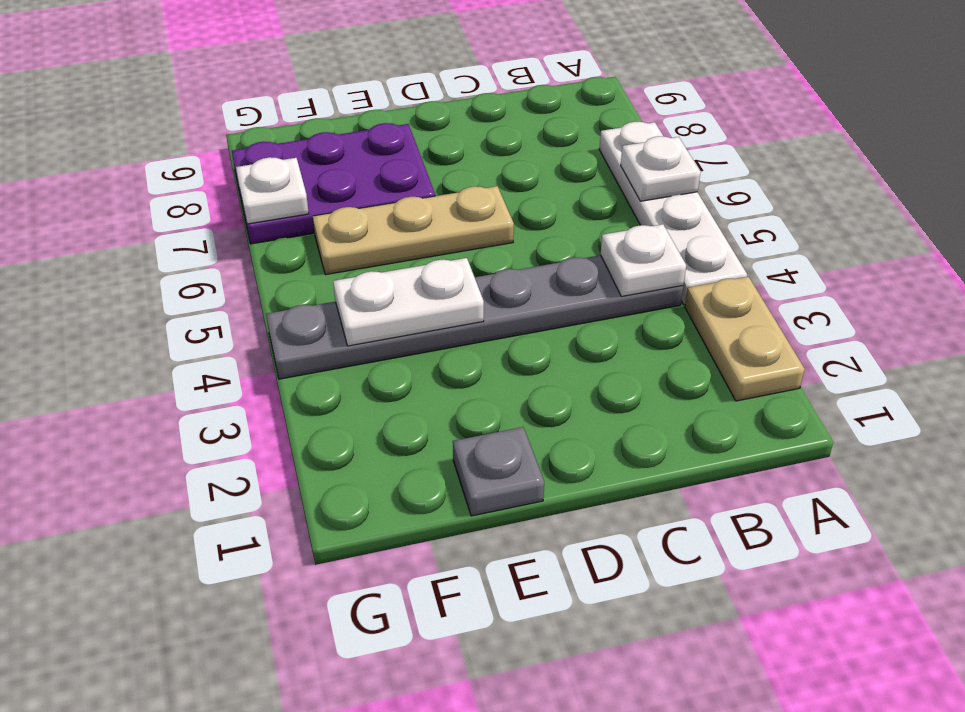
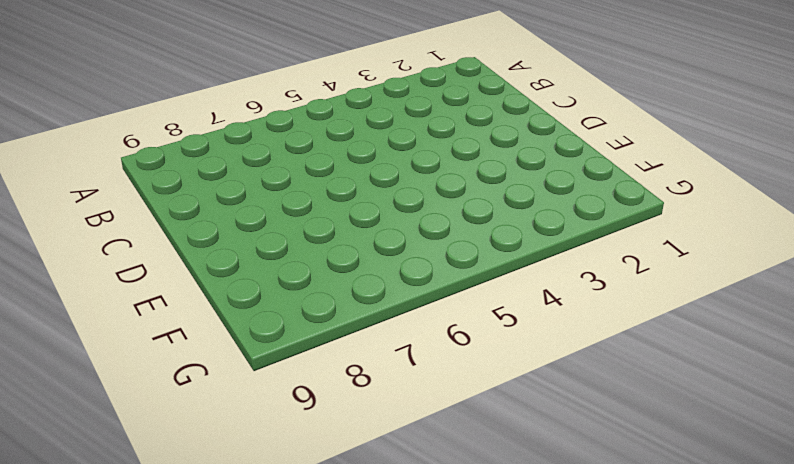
none -> tan plate A2:A3 level 1
none -> white plate A4:A7 level 1

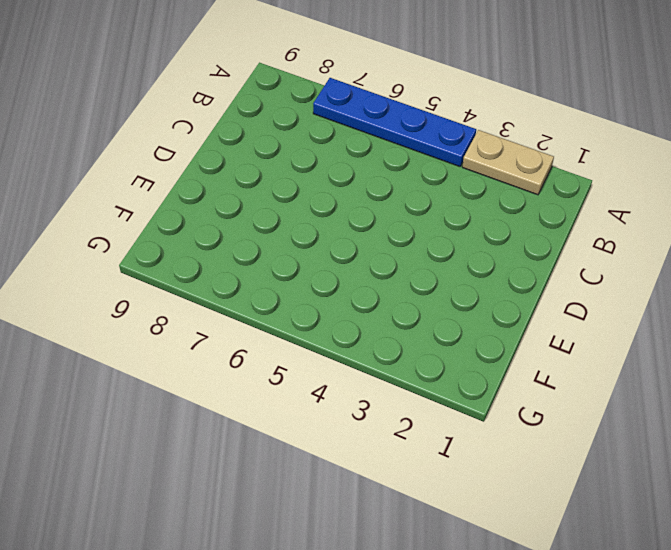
blue plate A4:A7 level 1 -> white plate A4:A7 level 1
none -> grey plate B4:G4 level 1
none -> tan plate D6:F6 level 1

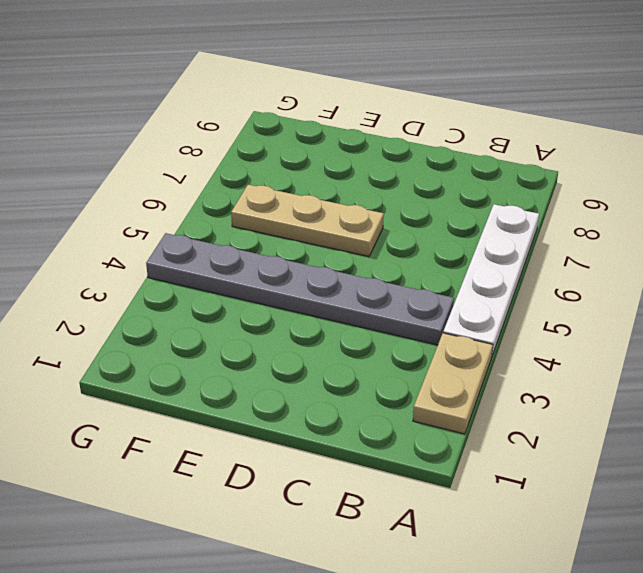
none -> grey plate E1 level 1
none -> purple plate E7:G8 level 1

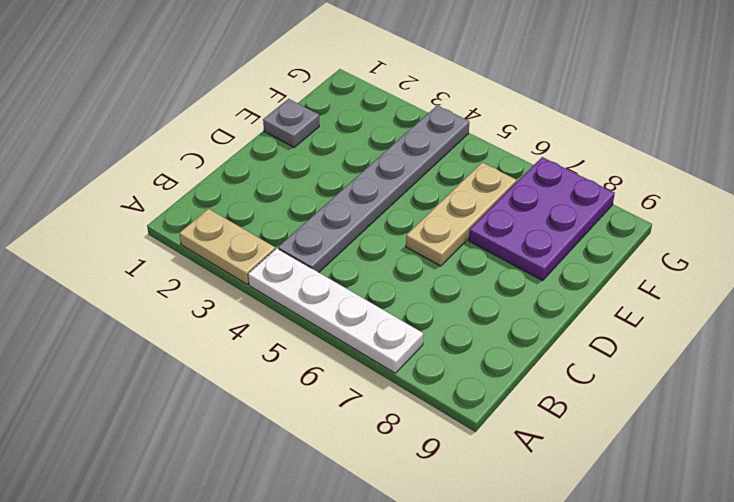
none -> white plate A6 level 2
none -> white plate B4 level 2

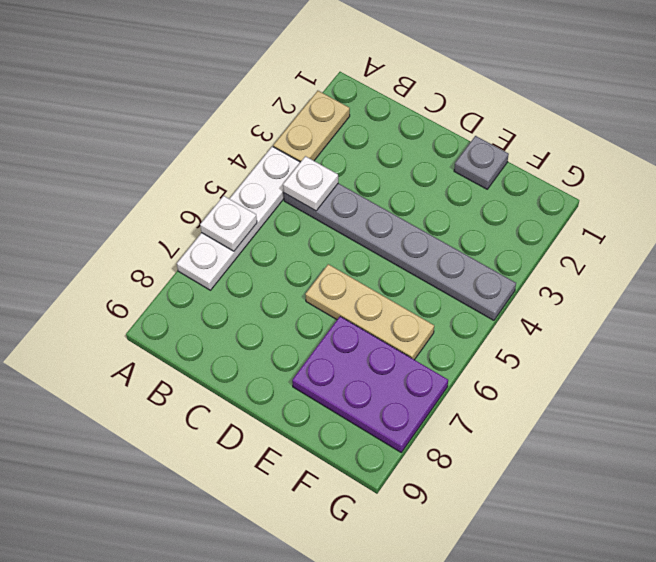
none -> white plate E4:F4 level 2
none -> white plate G7 level 2

